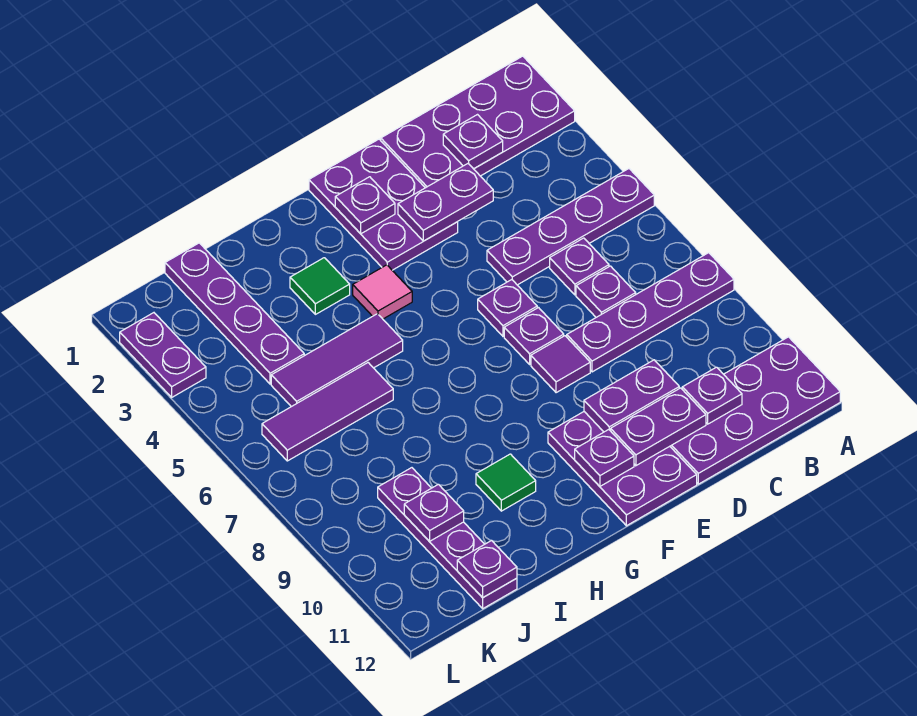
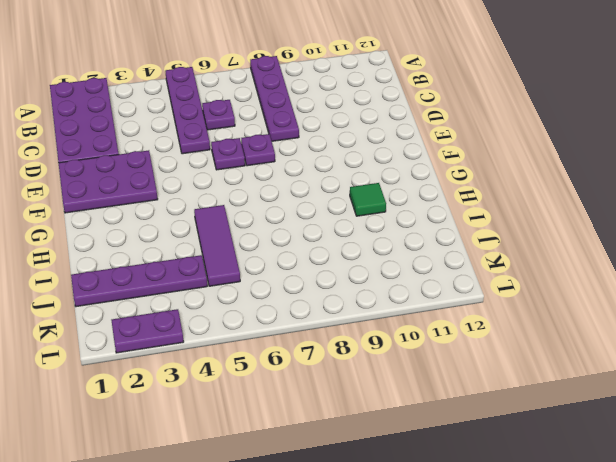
none -> purple plate A11:D12 level 1
none -> purple plate C7 level 1
none -> purple tile E8 level 1

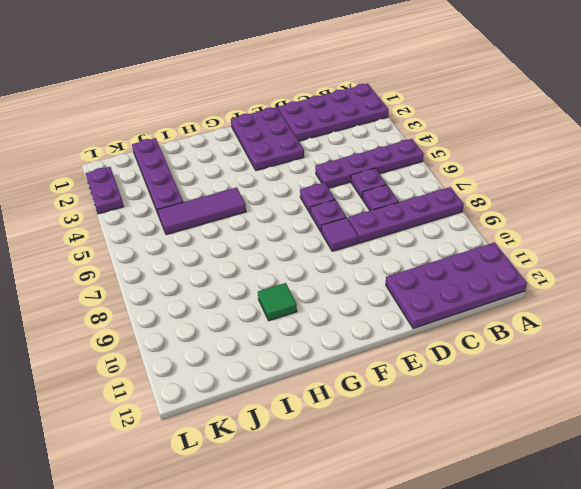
none -> purple plate E10:F12 level 1
none -> pink tile G4 level 1
none -> green tile H3 level 1

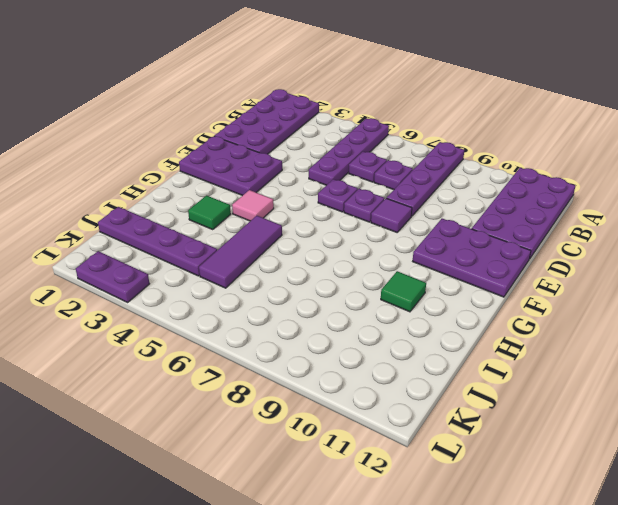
none -> purple tile I6:K6 level 1
none -> purple plate J9:J12 level 1
none -> purple plate C2 level 2

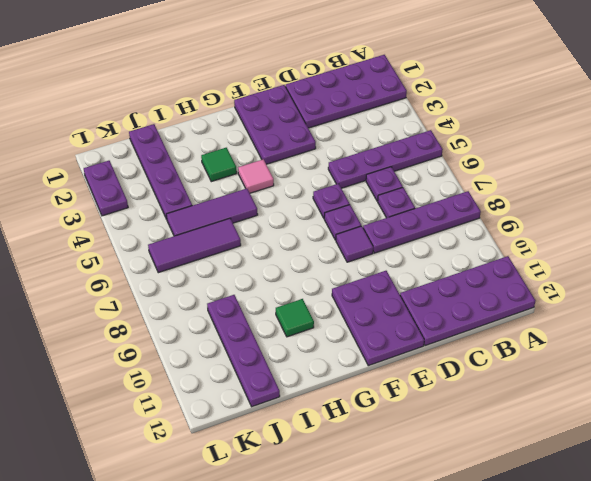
none -> purple plate C2 level 2
none -> purple plate C11 level 2
none -> purple plate D3:E3 level 2

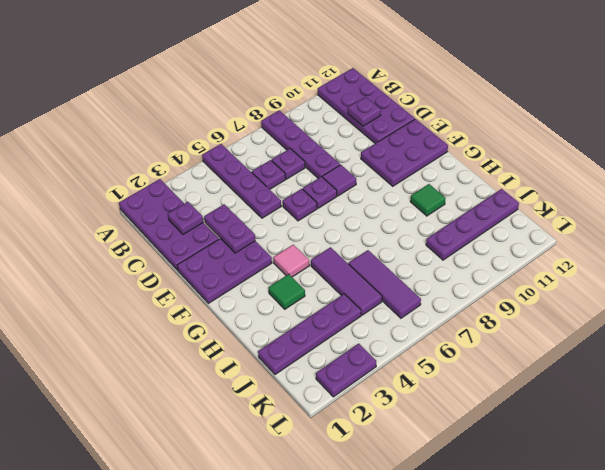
none -> purple plate D10:E10 level 2
none -> purple plate D11:E11 level 2
none -> purple plate F2 level 2

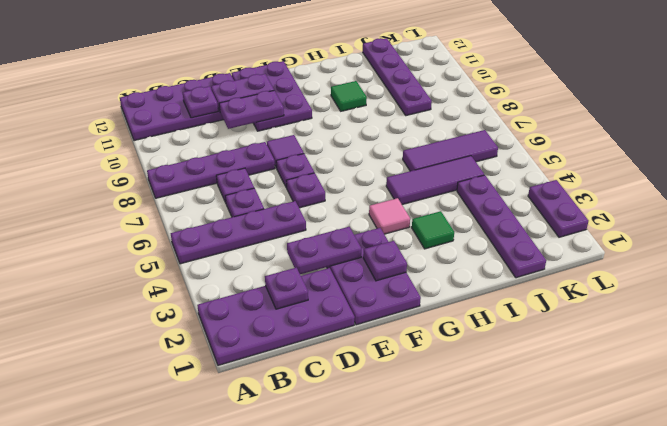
none -> purple plate F11 level 2
none -> purple plate J10 level 2
none -> purple plate J12 level 2

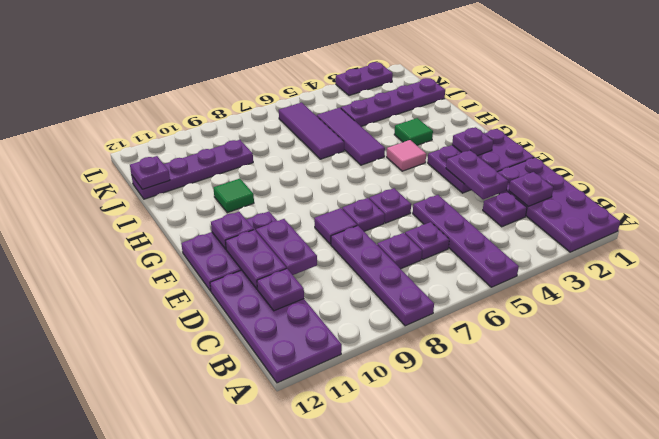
purple plate C3 level 1 -> purple plate J10 level 2

